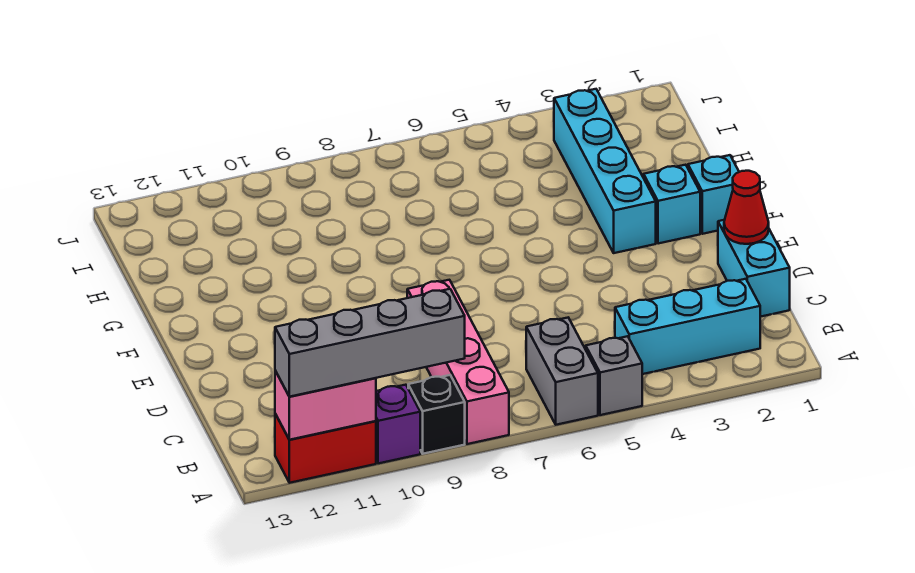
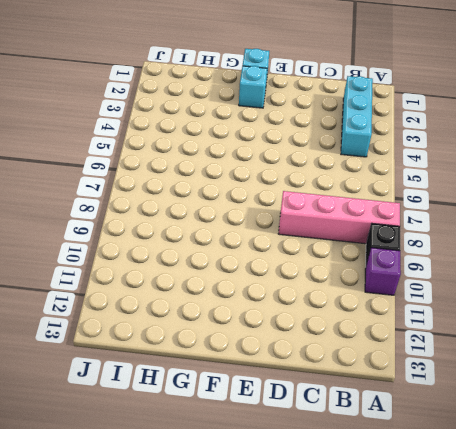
none -> grey brick A5 level 1
none -> grey brick A6:B6 level 1
none -> red brick A11:A12 level 1

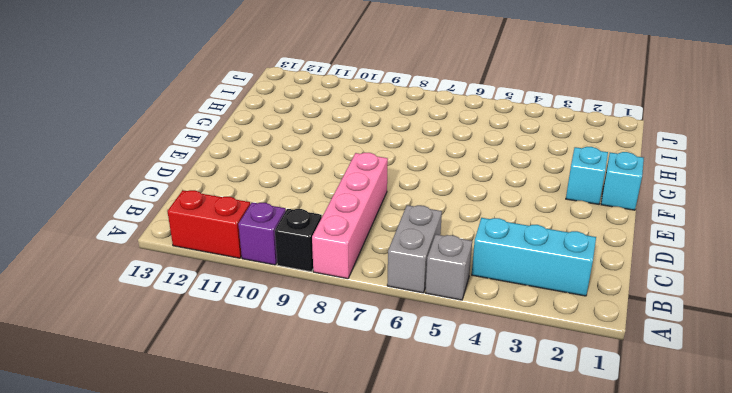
none -> cyan brick C1:D1 level 1
none -> cyan brick F3:I3 level 1
none -> pink brick A11:A12 level 2

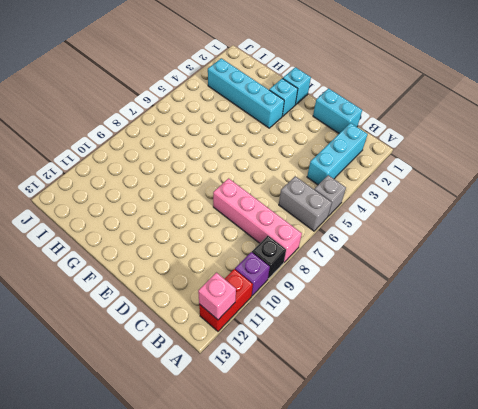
pink brick A12 level 2 -> pink brick A11:A12 level 2
none -> red cone D1 level 2
none -> grey brick A9:A12 level 3

